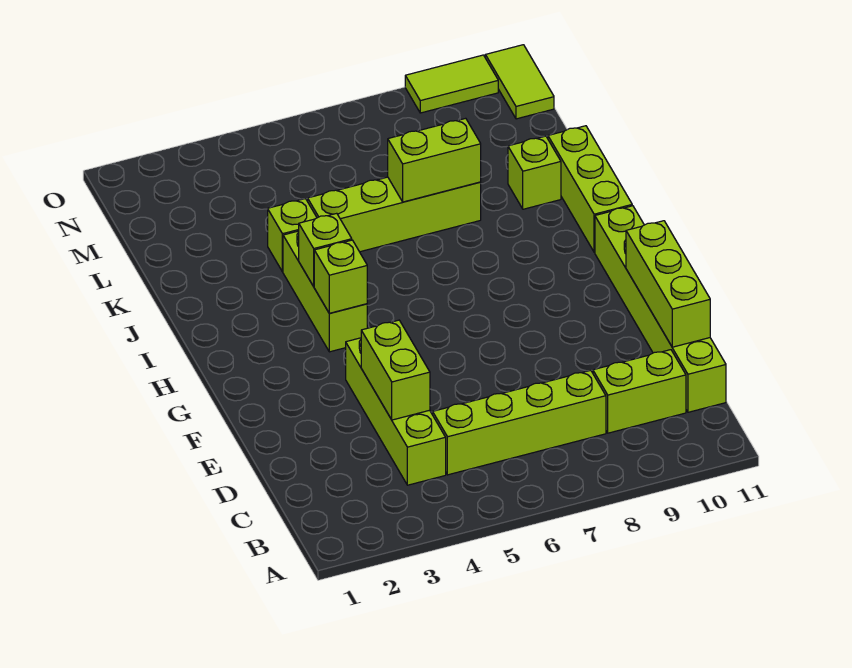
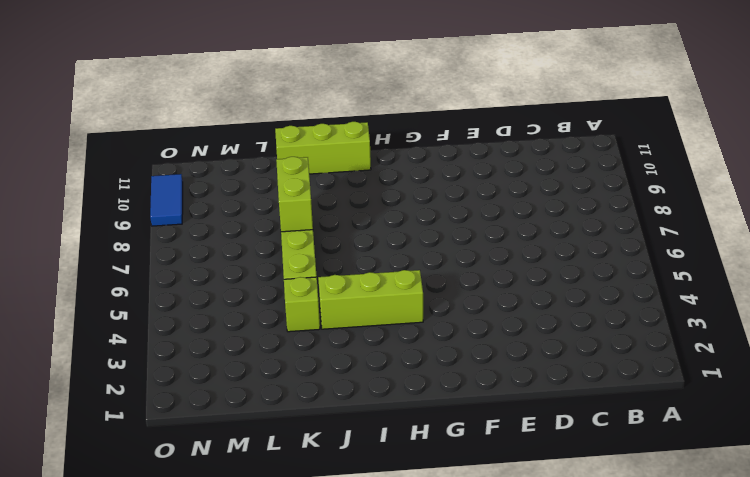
blue tile O9:O10 level 1 -> lime tile O9:O10 level 1
none -> lime brick C4:F4 level 1
none -> lime brick C5:C8 level 1
none -> lime brick C9:C10 level 1

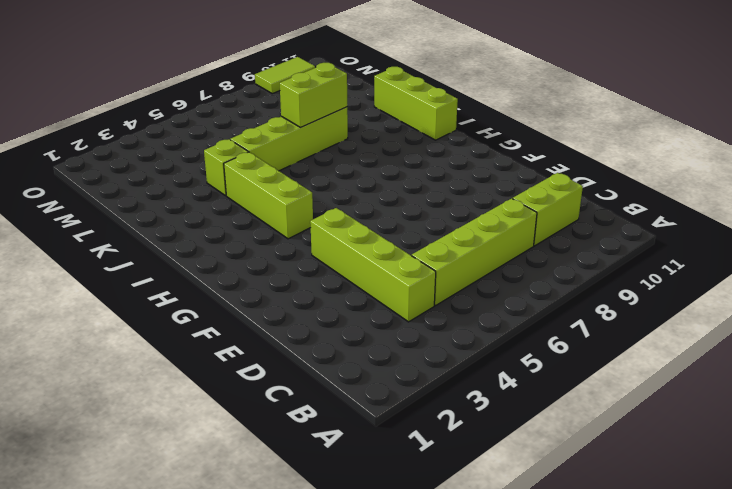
none -> lime brick C11:H11 level 1
none -> lime brick K10 level 1
none -> lime tile N11:O11 level 1

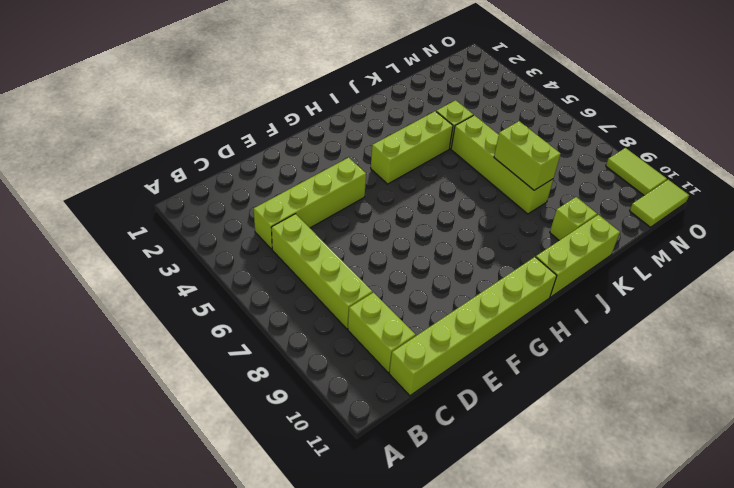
none -> lime brick D4:E4 level 2
none -> lime brick D11:F11 level 2
none -> lime brick H4 level 2

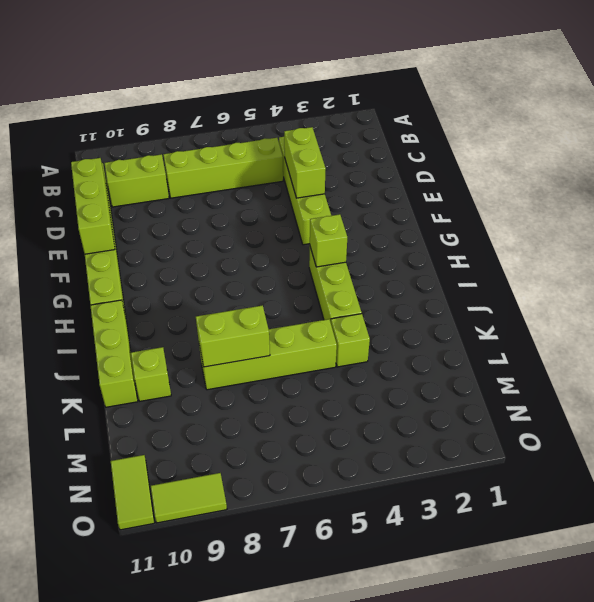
none -> lime brick I4 level 2

